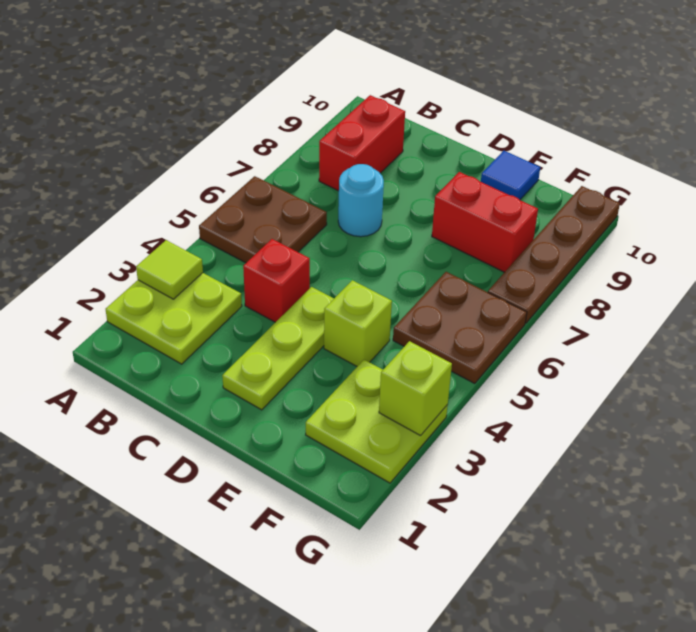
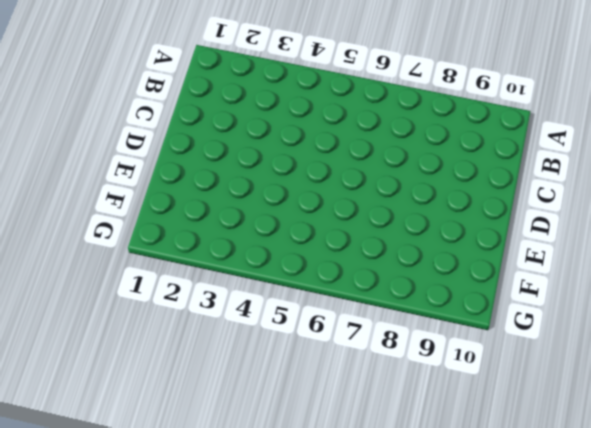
none -> lime plate A2:B3 level 1
none -> brown plate A5:B6 level 1
none -> red brick B8:B9 level 1

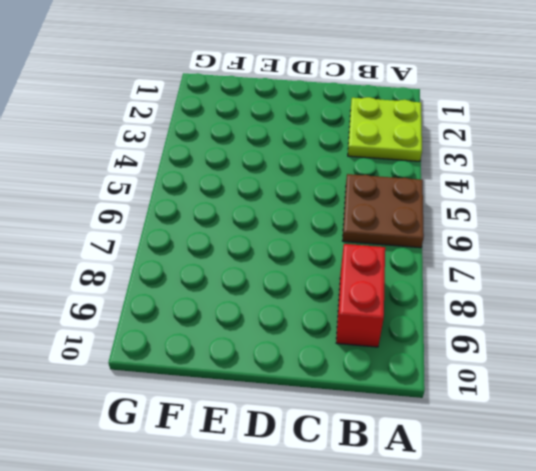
none -> red brick C4 level 1
none -> cyan round brick C7 level 1
none -> lime plate D2:D4 level 1

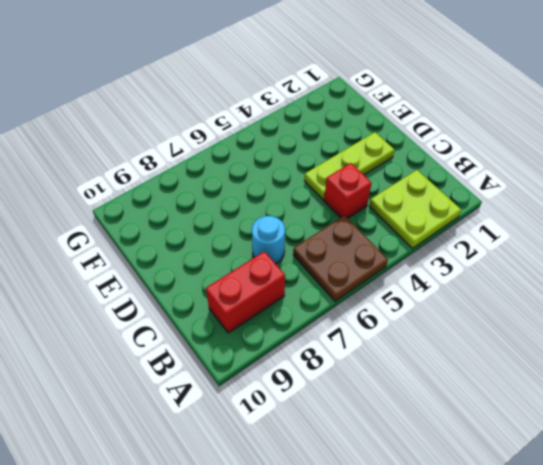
none -> lime brick E4 level 1
none -> red brick E8:F8 level 1
none -> blue tile E10 level 1

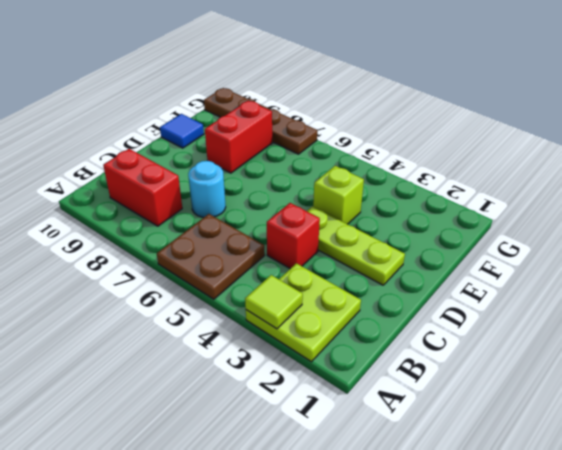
none -> lime plate F2:G3 level 1
none -> brown plate F5:G6 level 1
none -> lime brick G3 level 2

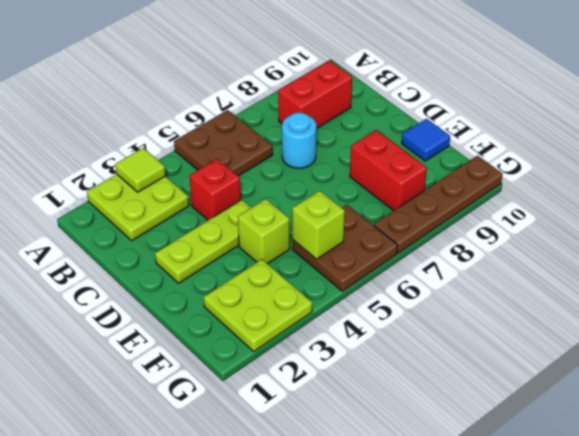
lime brick F5 level 2 -> lime brick G3 level 2

